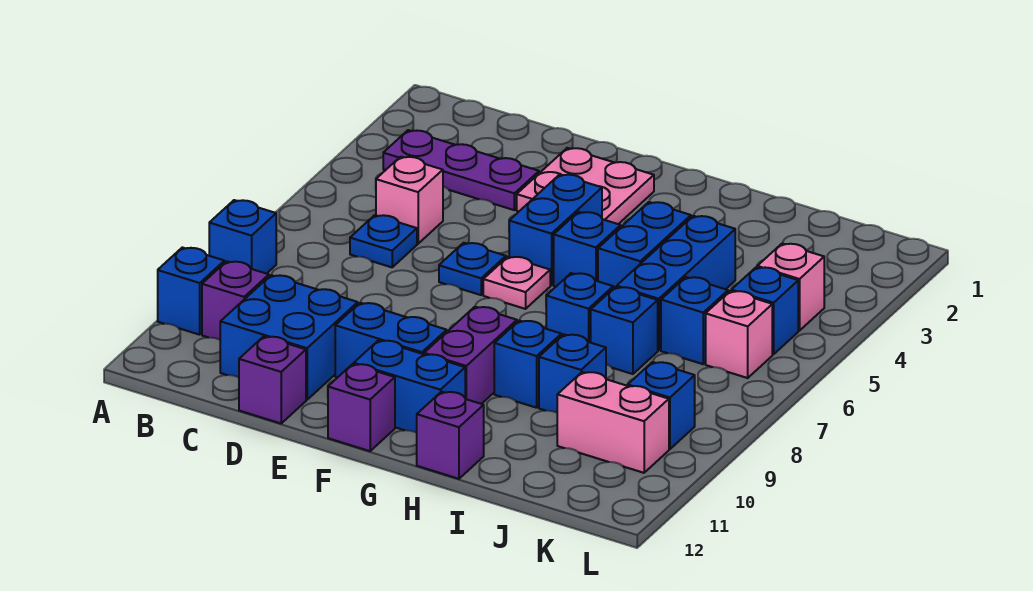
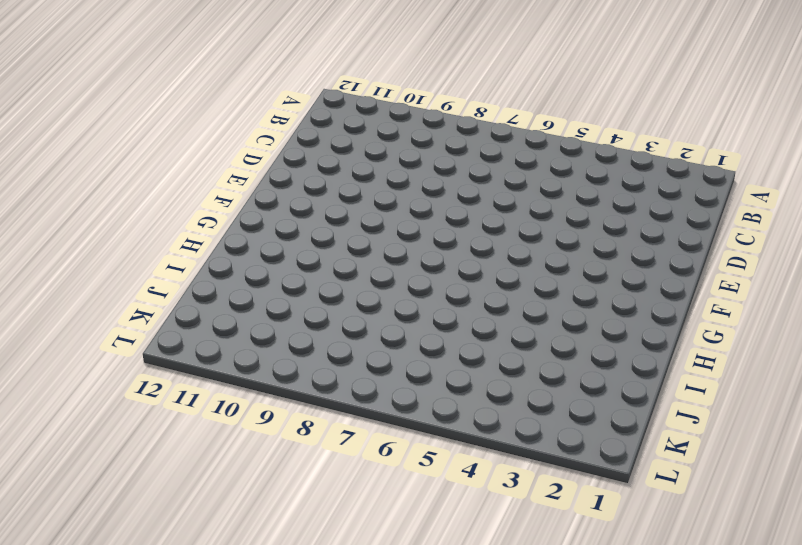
none -> blue brick A8 level 1
none -> blue brick A10 level 1
none -> purple plate B3:D3 level 1
none -> purple brick B10 level 1

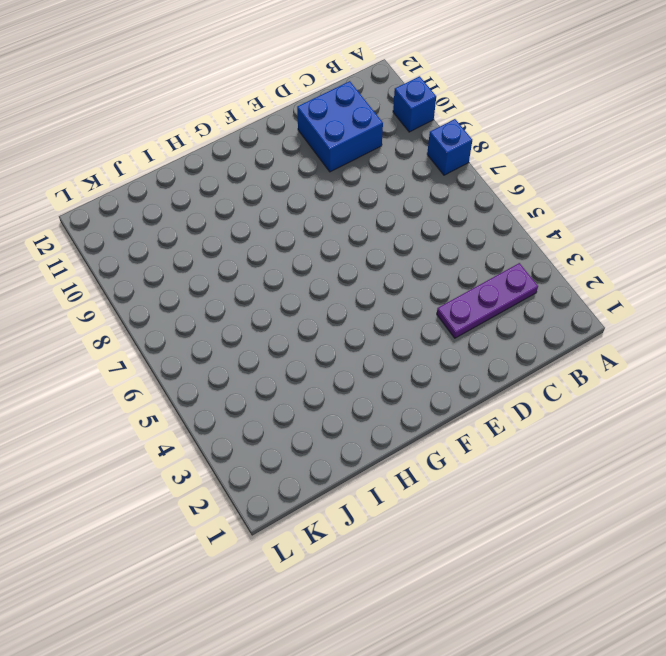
none -> purple brick B10 level 1
none -> pink brick C5 level 1
none -> blue plate C6 level 1
none -> purple brick D12 level 1

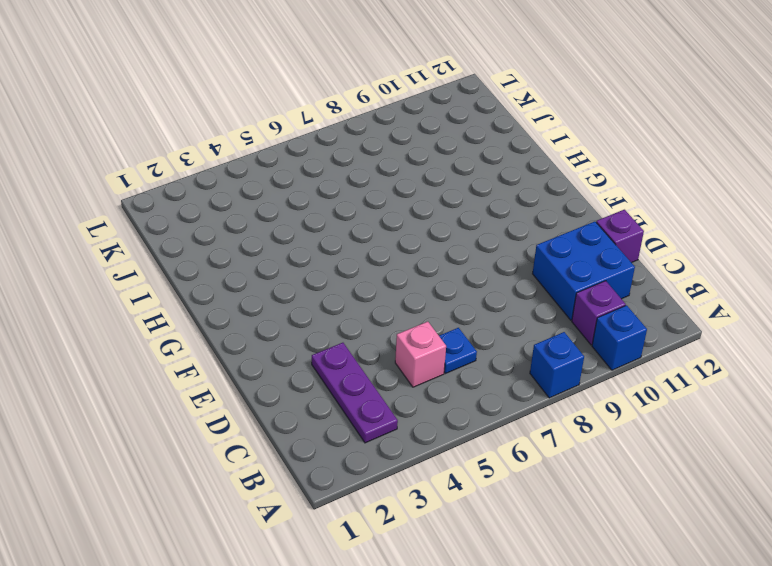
none -> pink plate E2:F3 level 1
none -> blue plate E6 level 1
none -> blue brick E10:F10 level 1
none -> blue brick F4:F5 level 1

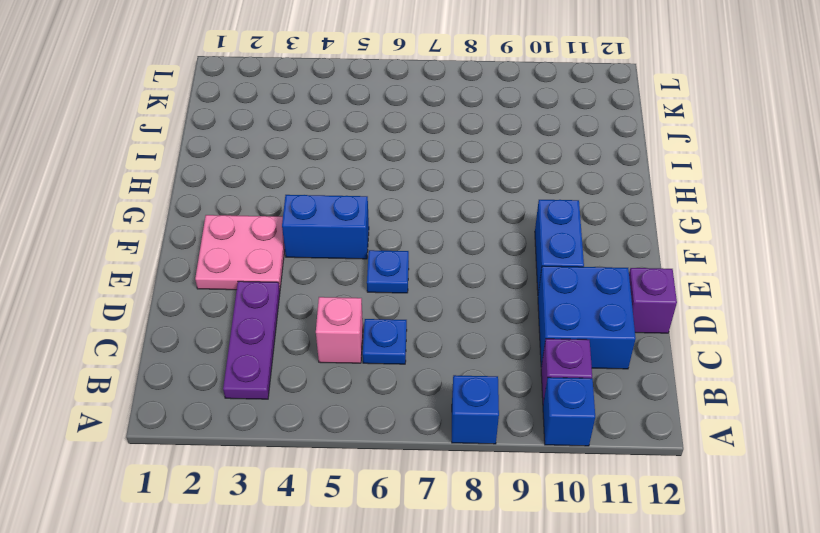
none -> pink plate F6 level 1
none -> blue brick F11:G11 level 1
none -> purple brick F12 level 1
none -> blue brick G5 level 1

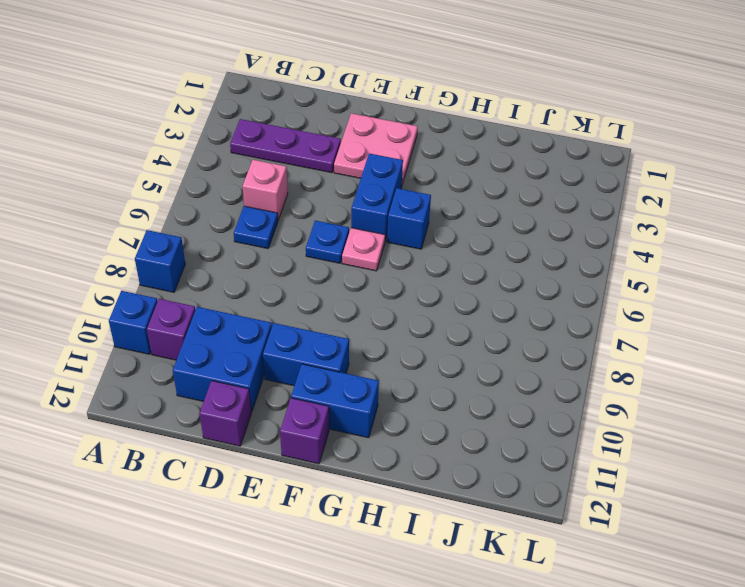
none -> purple brick G9:G10 level 1
none -> blue brick H4:H5 level 1
none -> blue brick H7 level 1
none -> blue brick H9 level 1

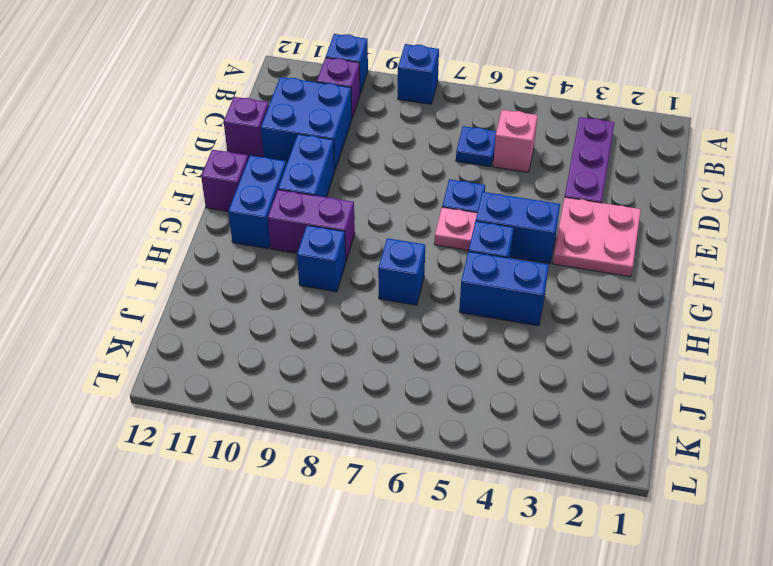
none -> purple brick H12 level 1
none -> blue brick I4:I6 level 1
none -> blue brick I7 level 1
none -> blue brick I9 level 1

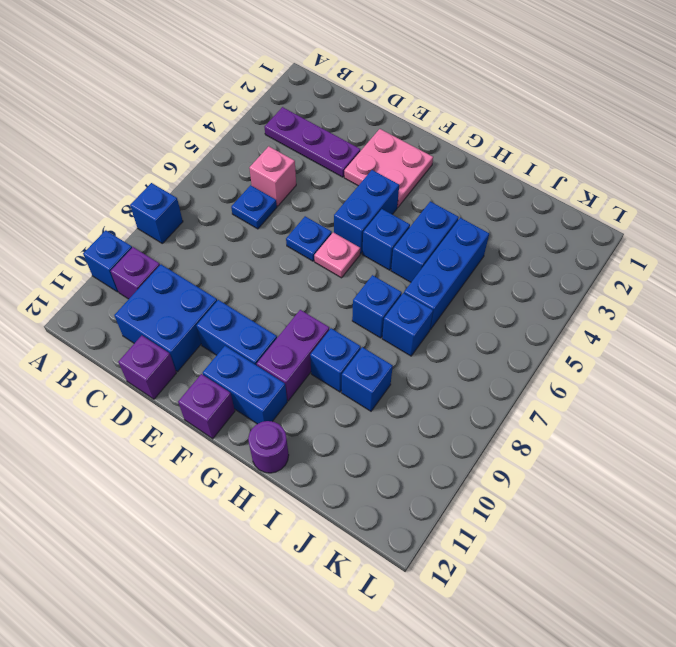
purple round brick H12 level 1 -> purple brick H12 level 1
none -> blue brick J6 level 1
none -> pink brick J10:K10 level 1
none -> pink brick K4 level 1
none -> blue brick K5 level 1

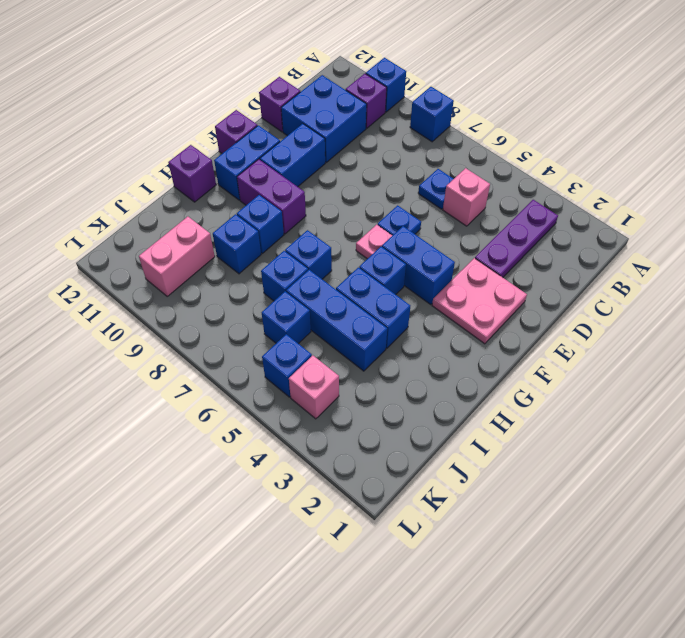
none -> pink brick K6 level 1
none -> blue brick K9 level 1

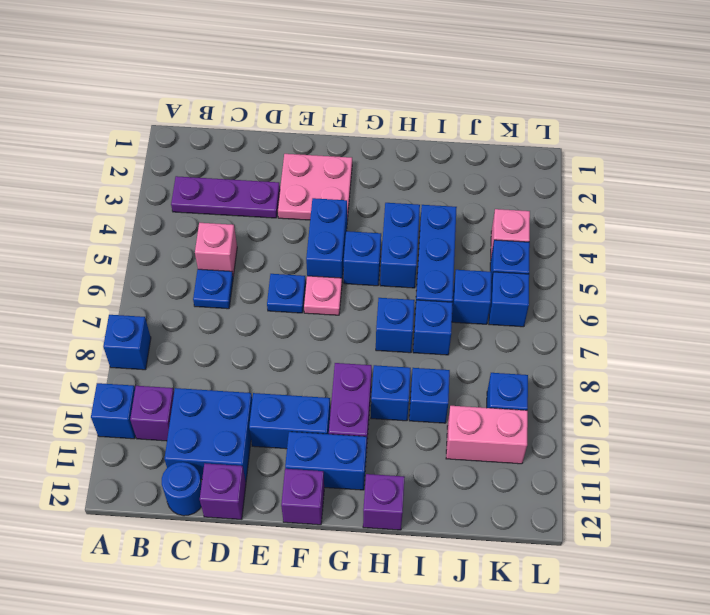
blue round brick C12 level 1 -> none
blue brick K6 level 1 -> pink brick K6 level 1

